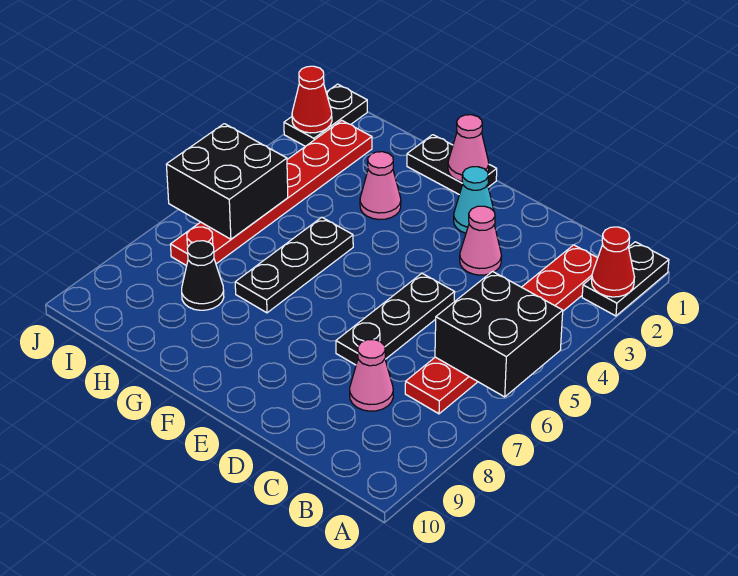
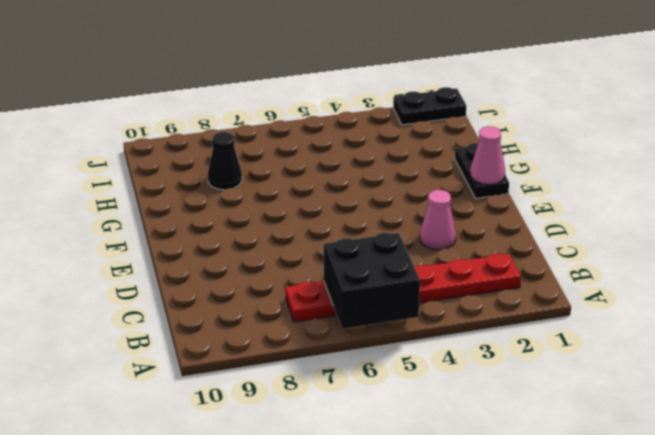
none -> black plate A1:A2 level 1
none -> pink cone C8 level 1
none -> black plate D5:D7 level 1

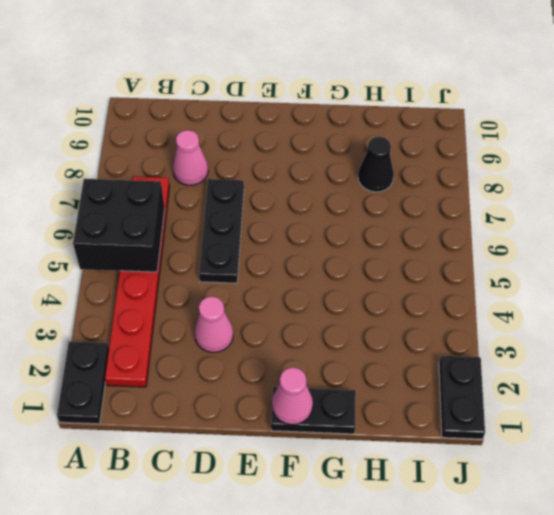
none -> cyan cone E2 level 1
none -> pink cone G3 level 1
none -> black plate G5:G7 level 1

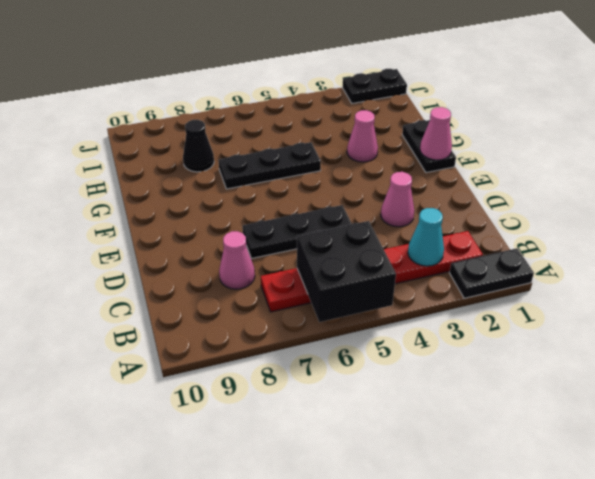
cyan cone B3 level 2 -> cyan cone E2 level 1
none -> red plate I2:I7 level 1
none -> red cone A2 level 2
none -> black brick I5:J6 level 2

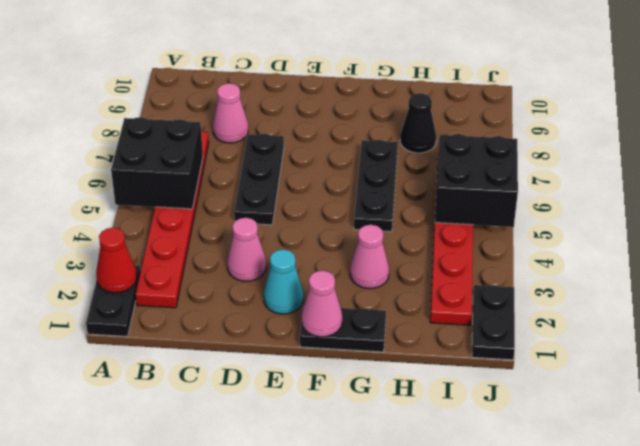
none -> red cone J2 level 2

